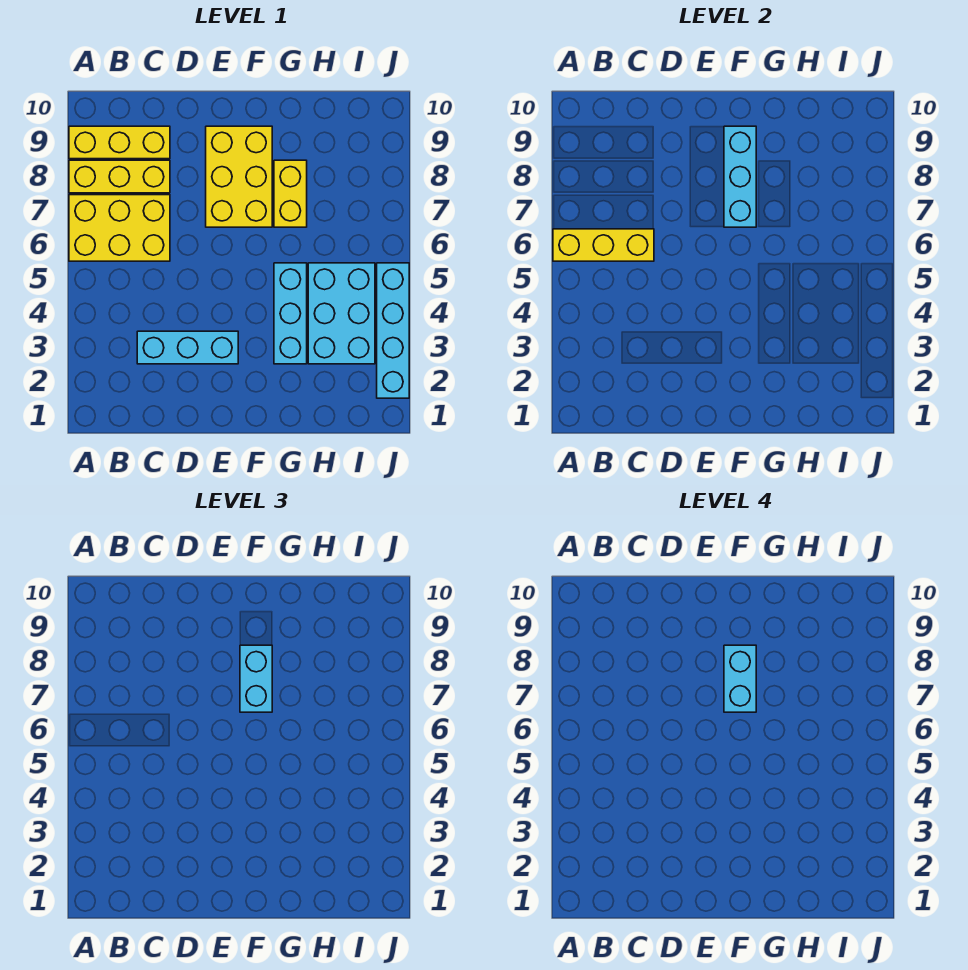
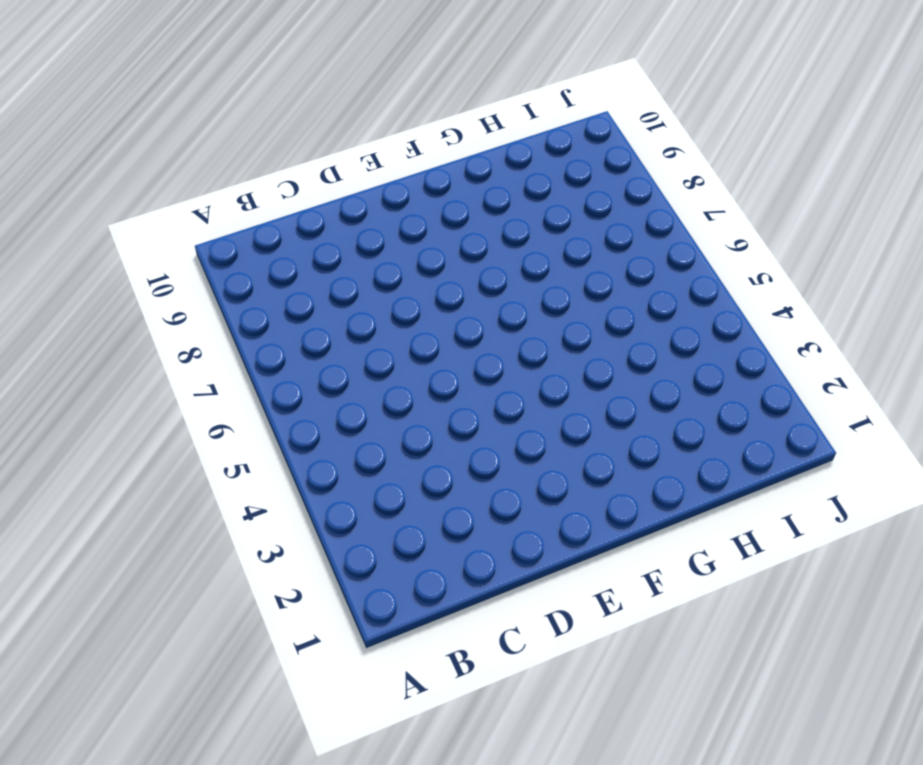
none -> yellow brick A6:C7 level 1
none -> yellow brick A8:C8 level 1
none -> yellow brick A9:C9 level 1

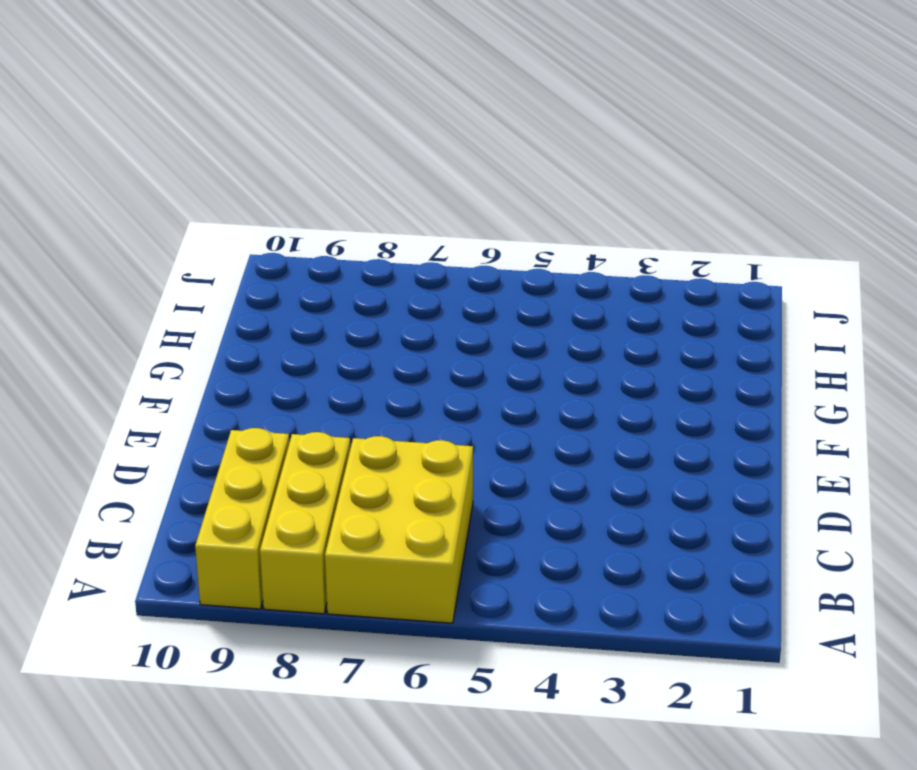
none -> cyan brick C3:E3 level 1
none -> yellow brick E7:F9 level 1
none -> cyan brick G3:G5 level 1

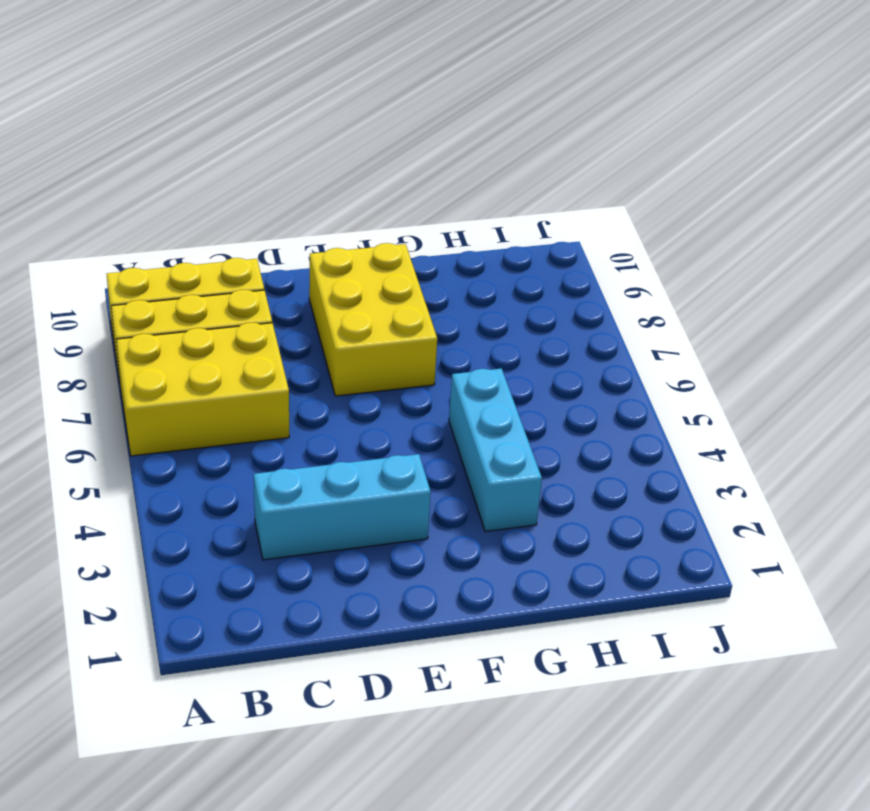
none -> yellow brick G7:G8 level 1
none -> cyan brick H3:I5 level 1
none -> cyan brick J2:J5 level 1

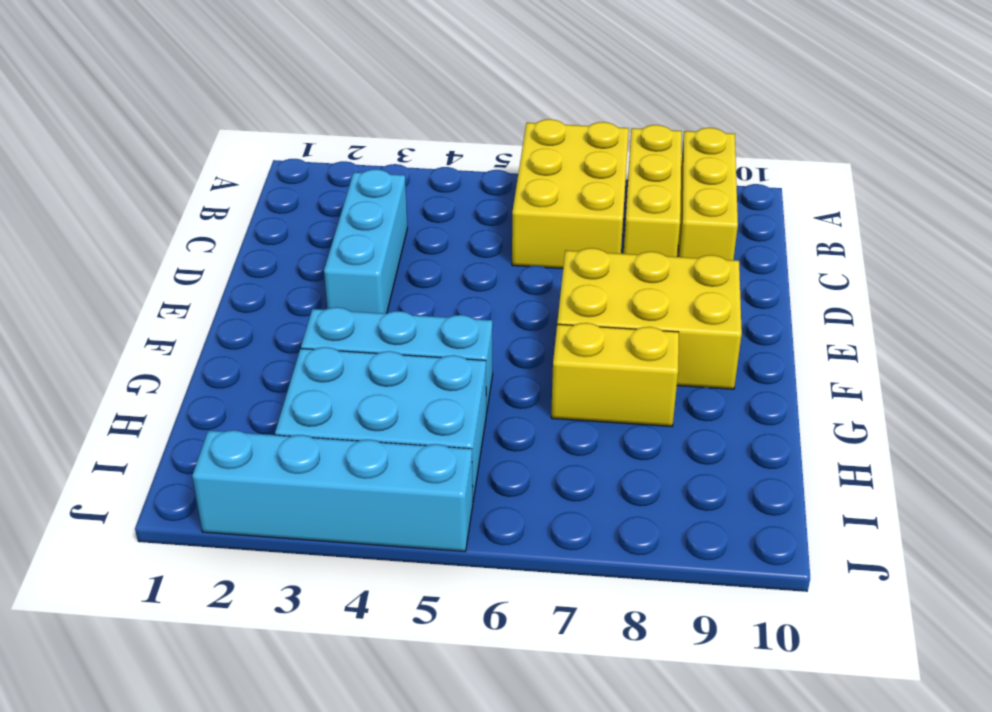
none -> yellow brick A6:C6 level 2
none -> cyan brick F7:F9 level 2
none -> cyan brick F7:F8 level 3

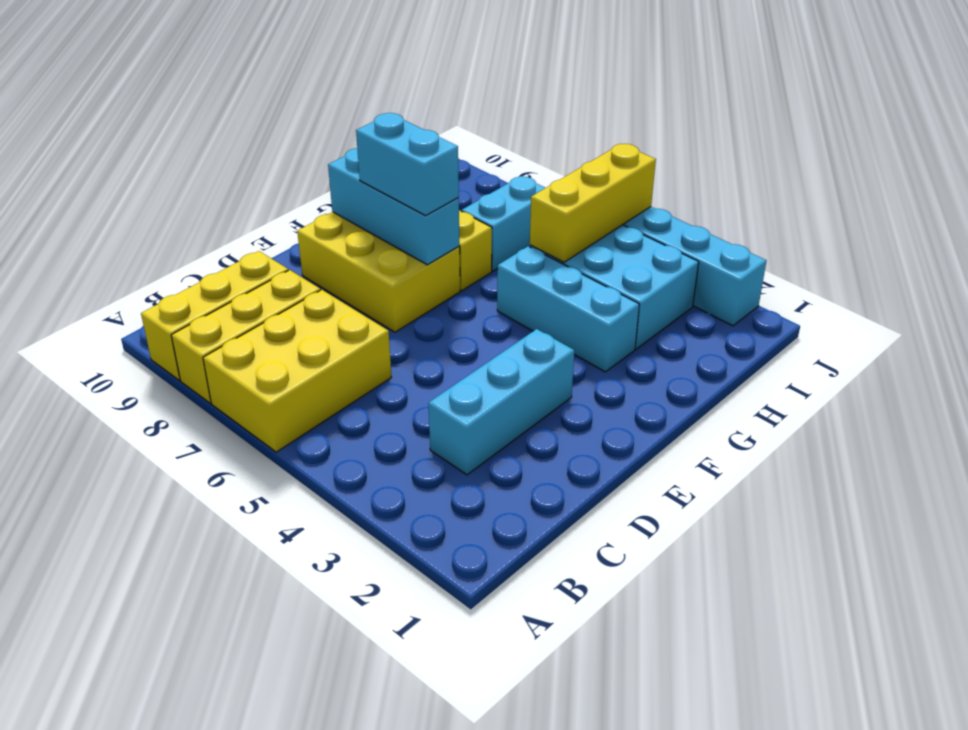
yellow brick H5:J5 level 2 -> yellow brick A6:C6 level 2
cyan brick H7:I7 level 1 -> cyan brick F7:F8 level 4

